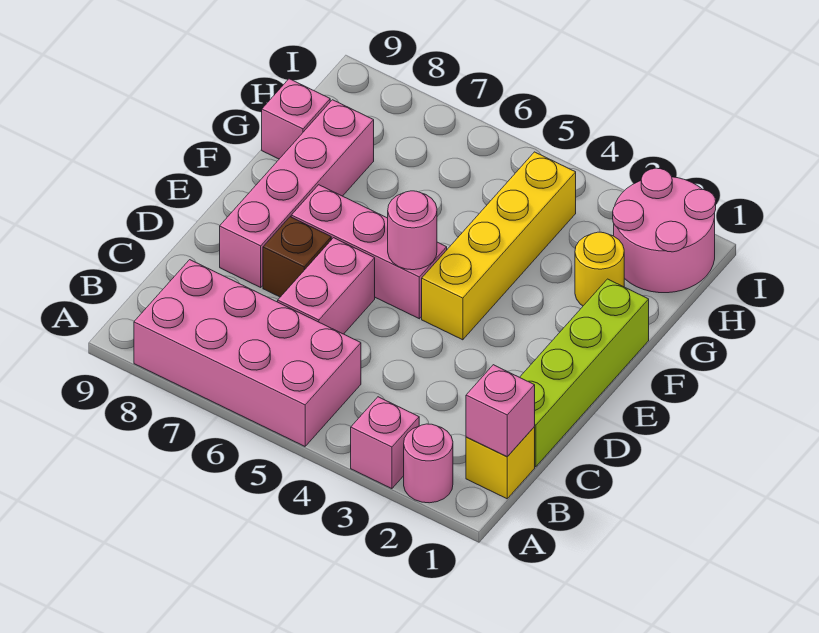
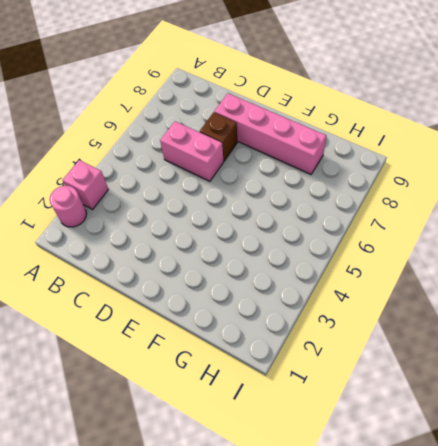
none -> pink brick A5:B8 level 1
none -> yellow brick B1 level 1
none -> lime brick C1:F1 level 1

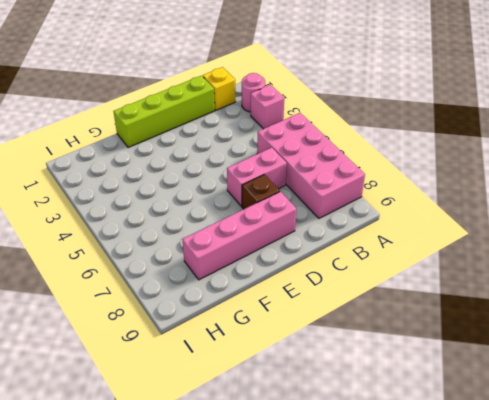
none -> yellow brick E4:H4 level 1
none -> pink brick E5:E7 level 1
none -> yellow round brick G2 level 1

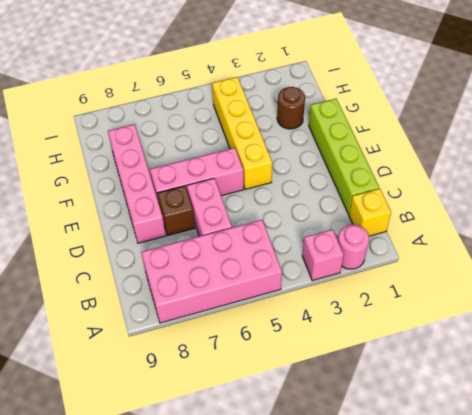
brown round brick G2 level 1 -> yellow round brick G2 level 1
none -> pink brick G9 level 1
none -> pink round brick H1:I2 level 1
none -> pink brick B1 level 2

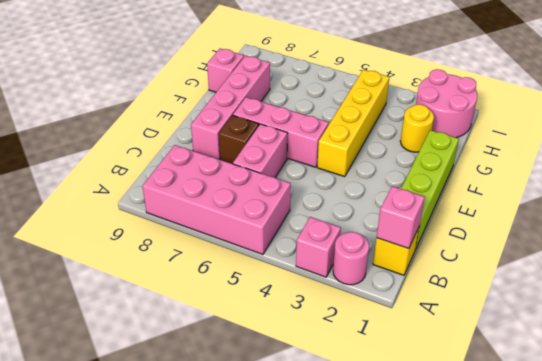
none -> pink round brick E5 level 2

